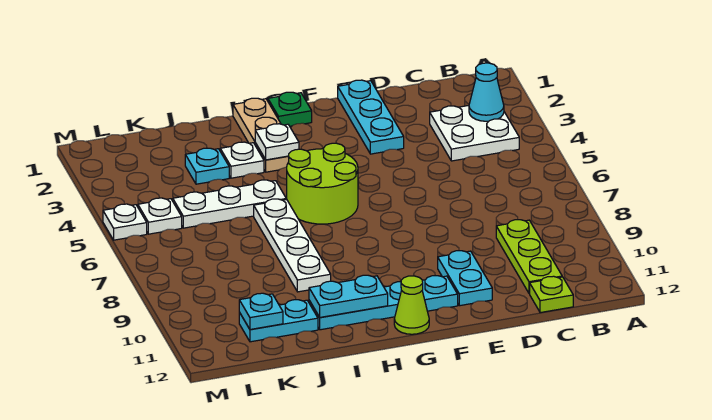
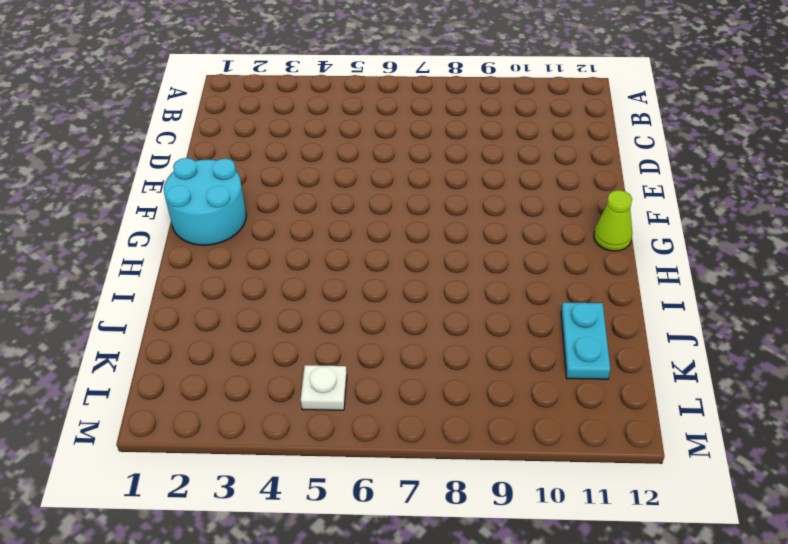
cyan round brick F1:G2 level 1 -> green plate G1 level 1
none -> white plate B3:C4 level 1
none -> lime plate C9:C11 level 1
none -> lime plate C12 level 1

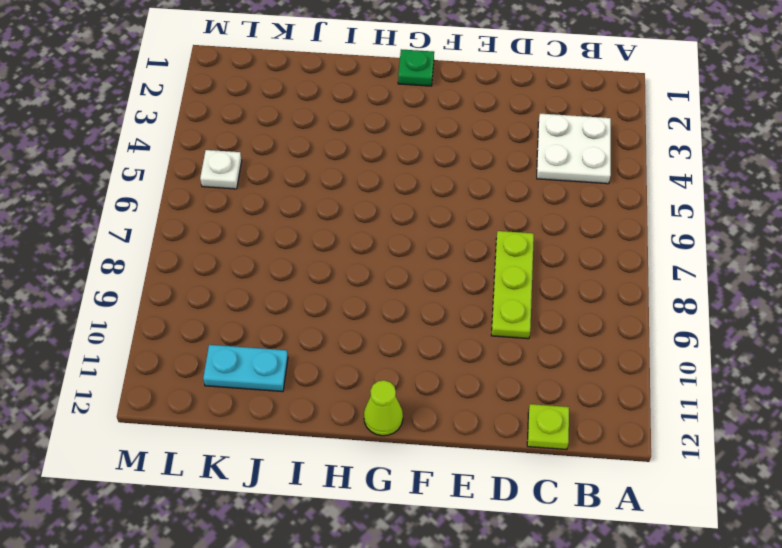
lime plate D7:D9 level 1 -> lime plate C9:C11 level 1
none -> cyan plate E1:E3 level 1
none -> cyan plate E10:E11 level 1
none -> cyan plate F11:I11 level 1

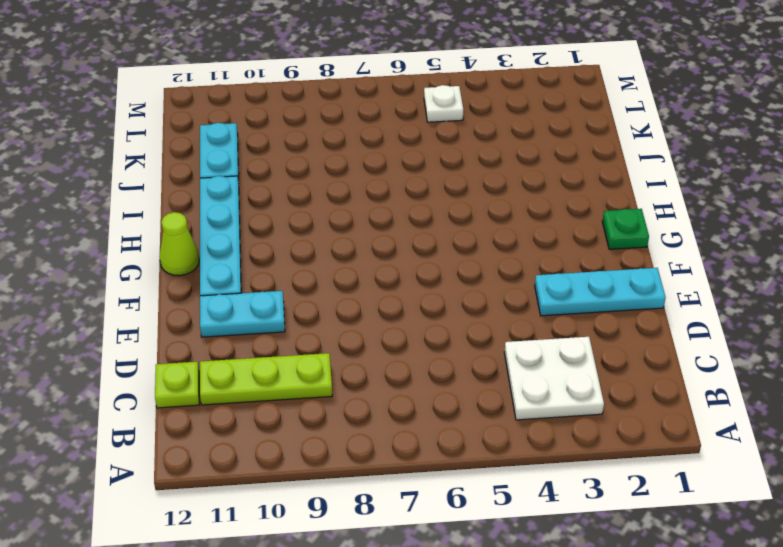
none -> lime round brick G5:H6 level 1
none -> tan plate H1:H3 level 1
none -> white plate I3 level 1

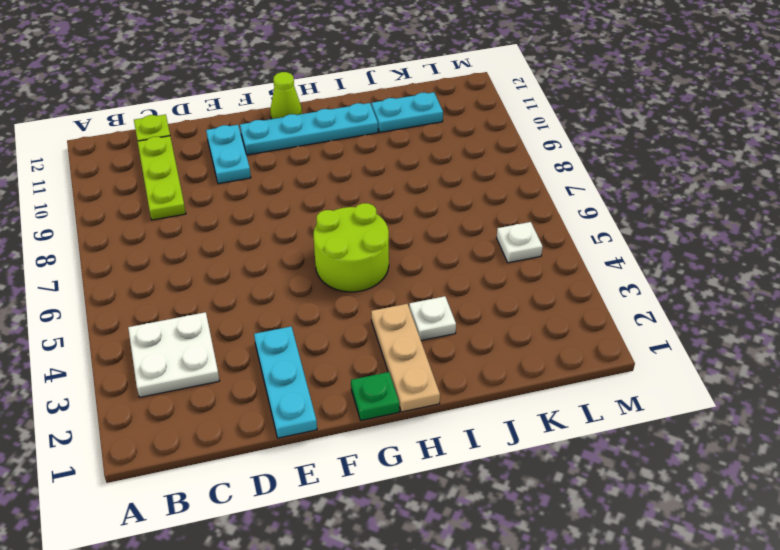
none -> white plate I5:K5 level 1
none -> white plate I6:I9 level 1
none -> cyan plate J3 level 1

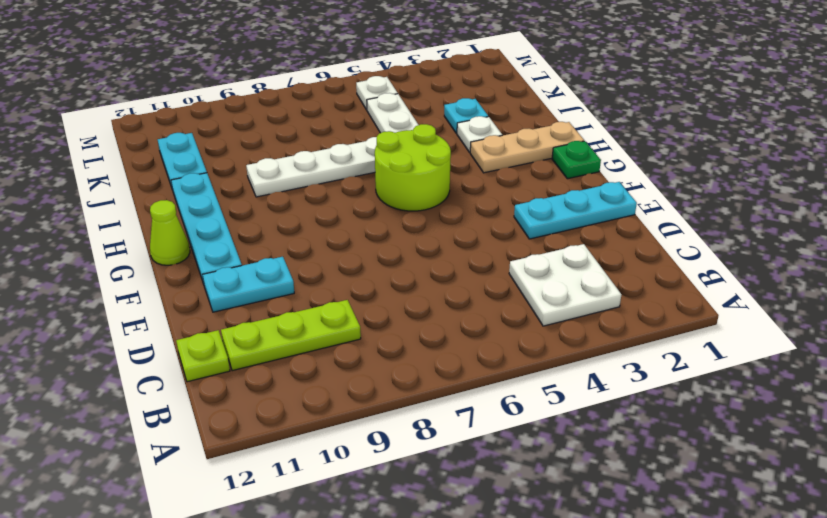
none -> white plate M5 level 1
none -> cyan cone B3 level 2
none -> white plate H3 level 2

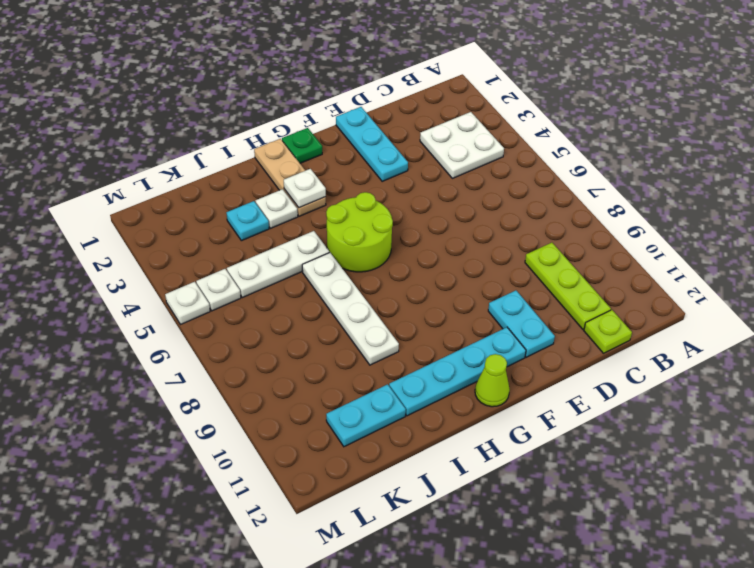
none -> cyan cone B3 level 2
none -> cyan plate H11:I11 level 2
none -> cyan plate K11 level 2

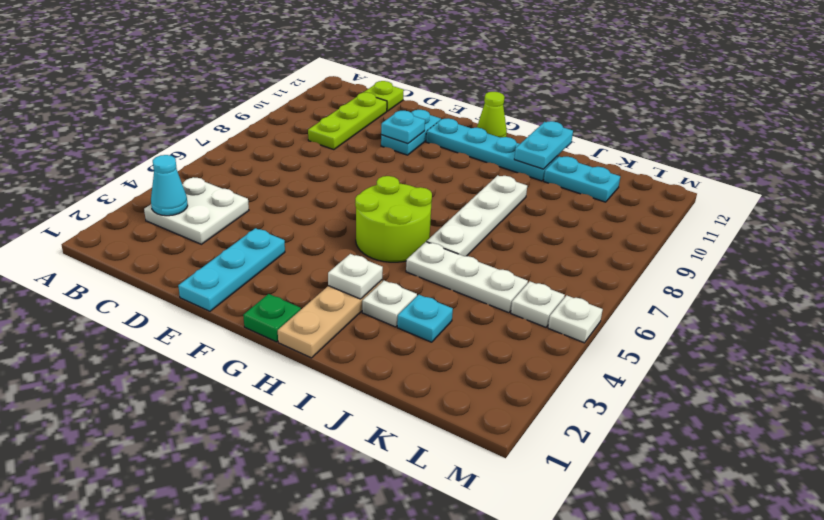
cyan plate E10 level 2 -> cyan plate K11 level 2
cyan plate I11:I12 level 2 -> cyan plate H11:I11 level 2

